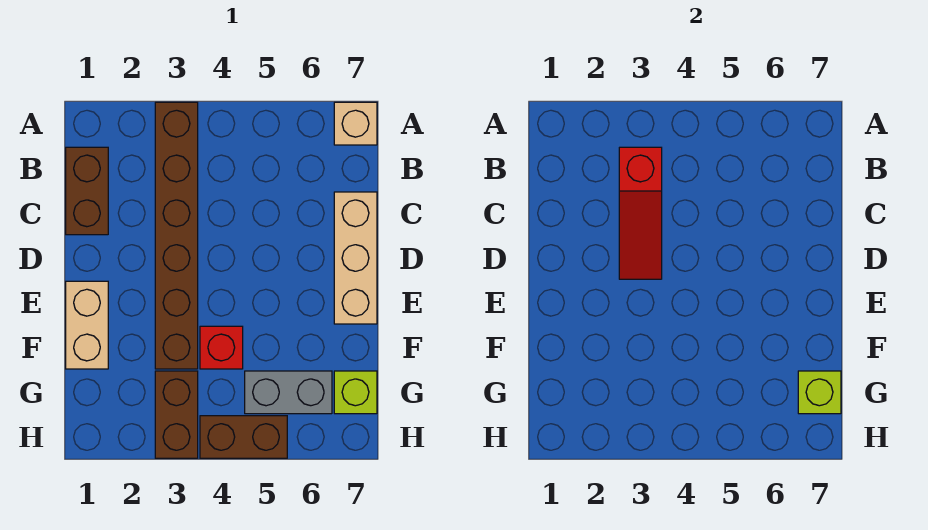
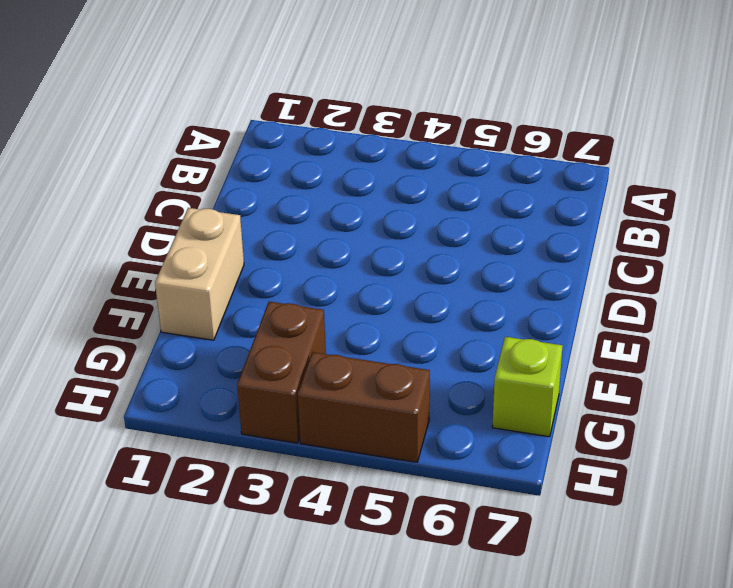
none -> brown brick A3:F3 level 1
none -> tan brick A7 level 1
none -> brown brick B1:C1 level 1

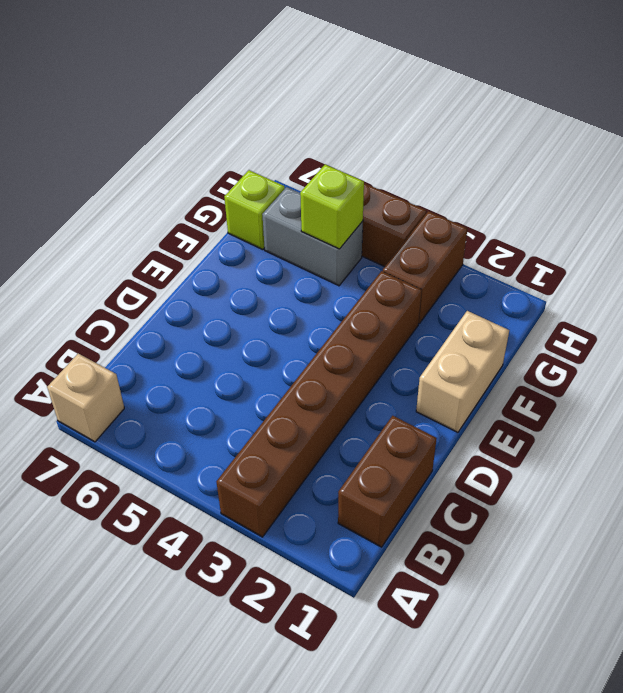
lime brick G5 level 2 -> lime brick G7 level 2
none -> tan brick C7:E7 level 1
none -> red brick F4 level 1
none -> red slope B3:D3 level 2 top B

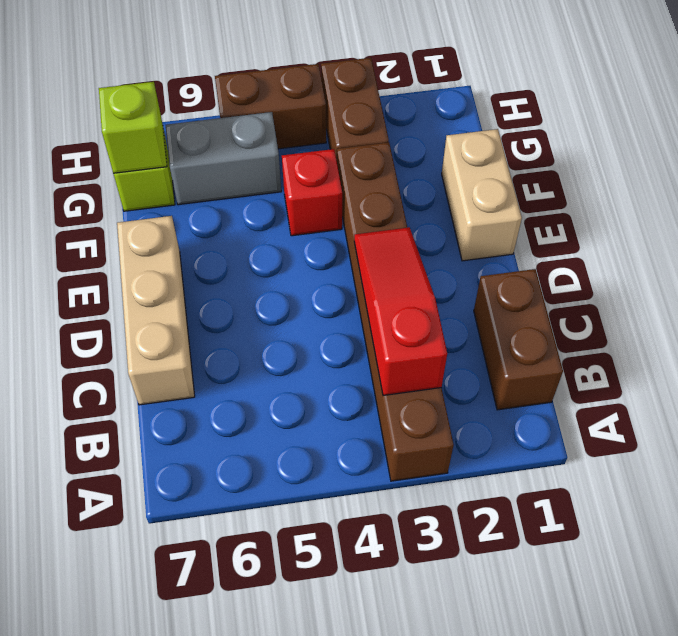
none -> tan brick A7 level 1

